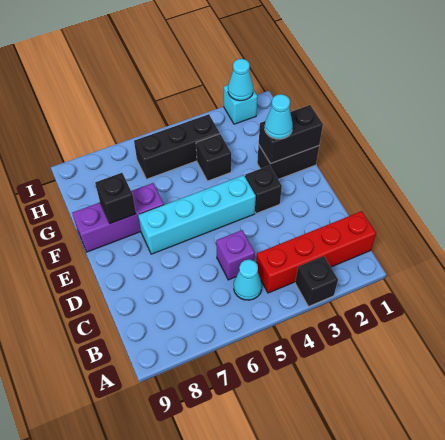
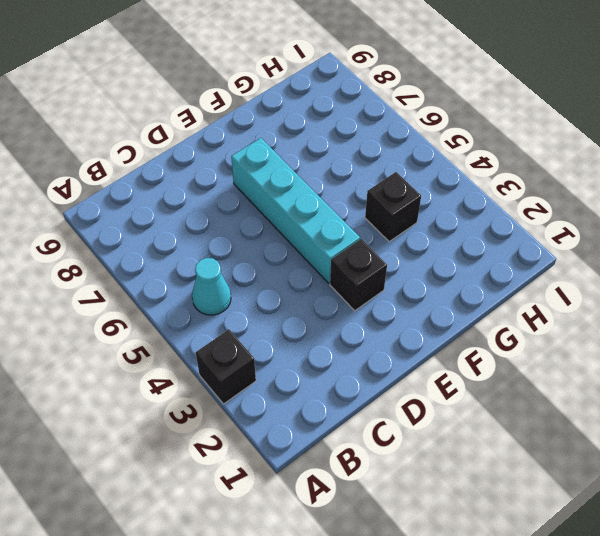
none -> red brick B1:B4 level 1
none -> purple brick C5 level 1
none -> black brick F1:F2 level 1

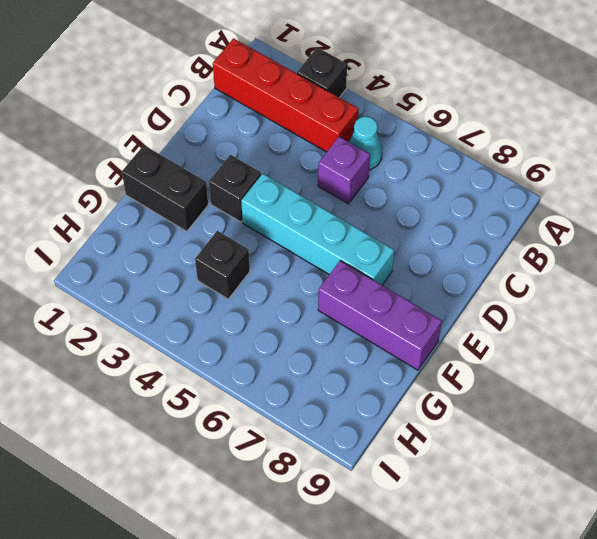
none -> black brick H4:H6 level 1
none -> cyan brick I2 level 1
none -> black brick F1:F2 level 2

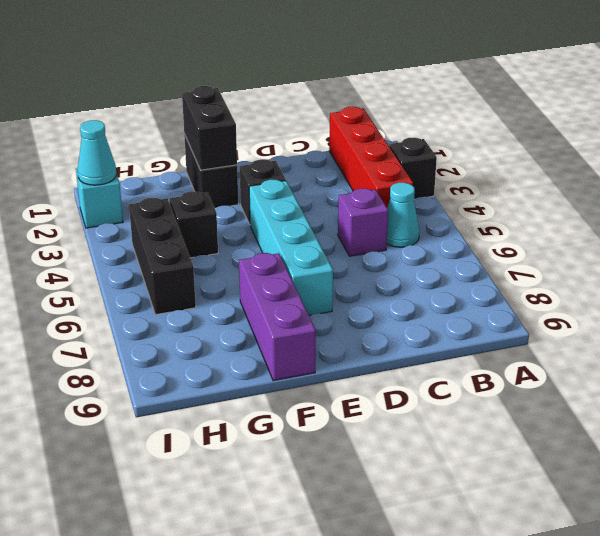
none -> black brick F8 level 2
none -> cyan cone F2 level 3

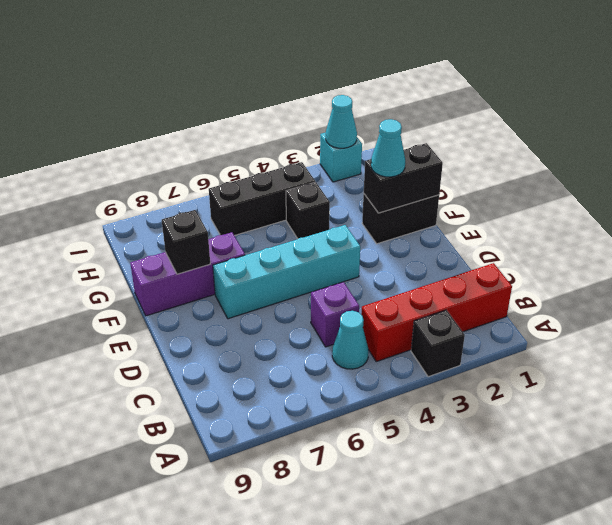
none -> black brick E3 level 1

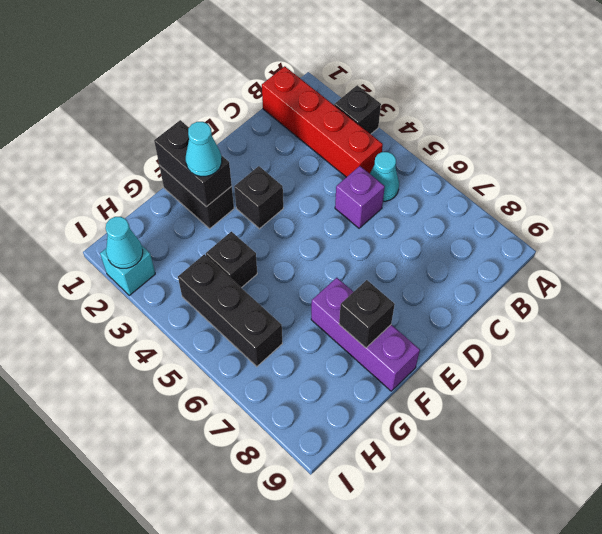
none -> cyan brick E4:E7 level 1

